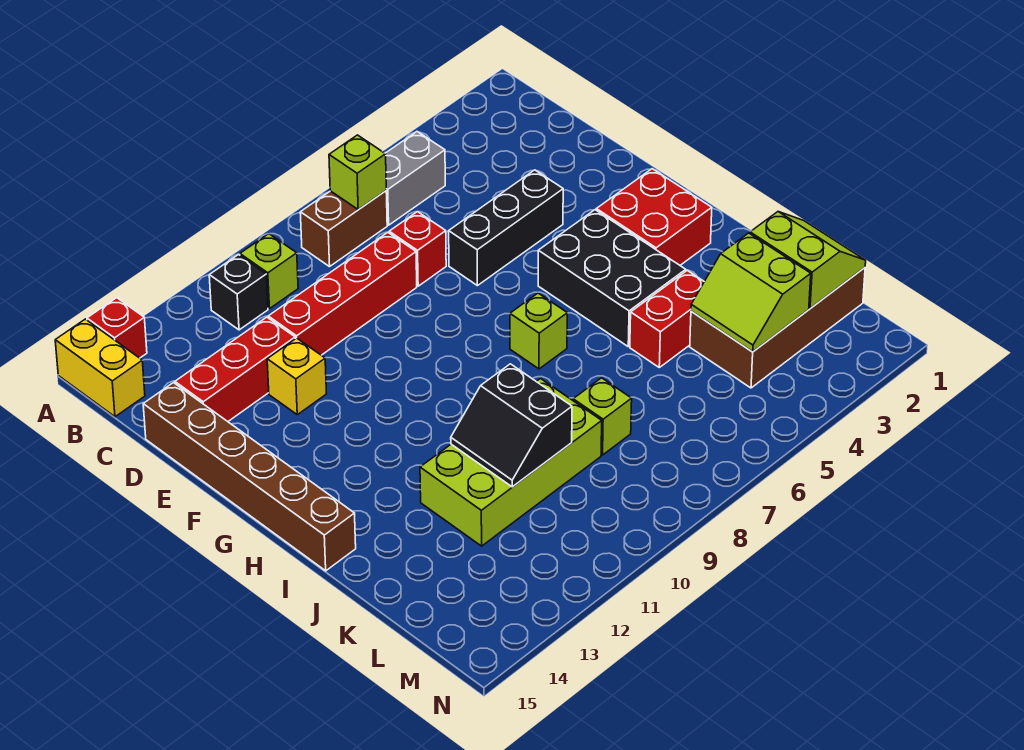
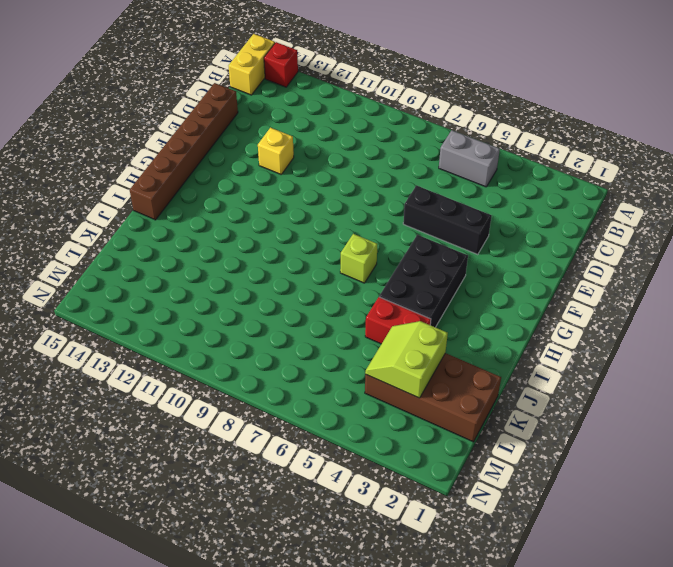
none -> brown brick B7:B8 level 1
none -> lime brick B10 level 1
none -> black brick B11 level 1

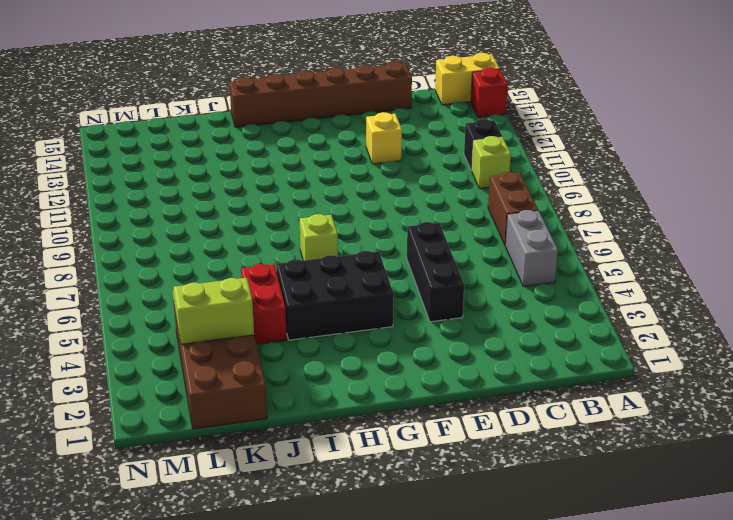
none -> red brick D7 level 1
none -> red brick D8:D11 level 1
none -> red brick D12:D14 level 1

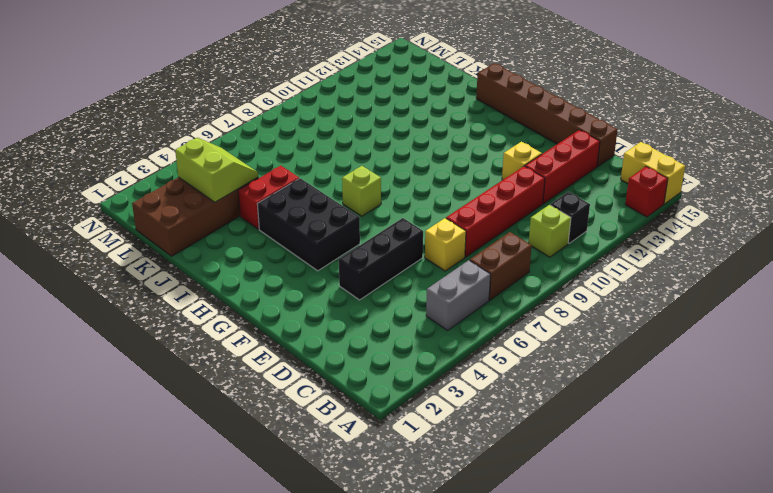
yellow brick D7 level 1 -> red brick D7 level 1
none -> red brick G2:H3 level 1
none -> lime brick J9:K12 level 1
none -> lime brick K8 level 1

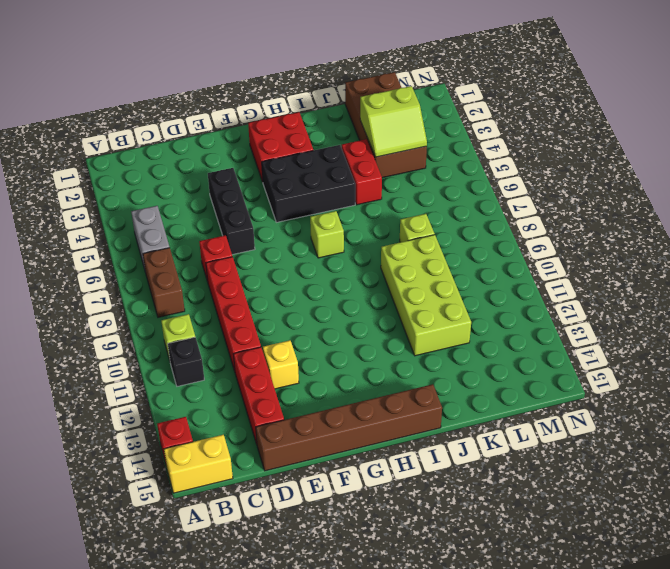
none -> lime brick B7 level 2
none -> black slope J10:K11 level 2 top 10
none -> lime slope K1:L2 level 2 top 2

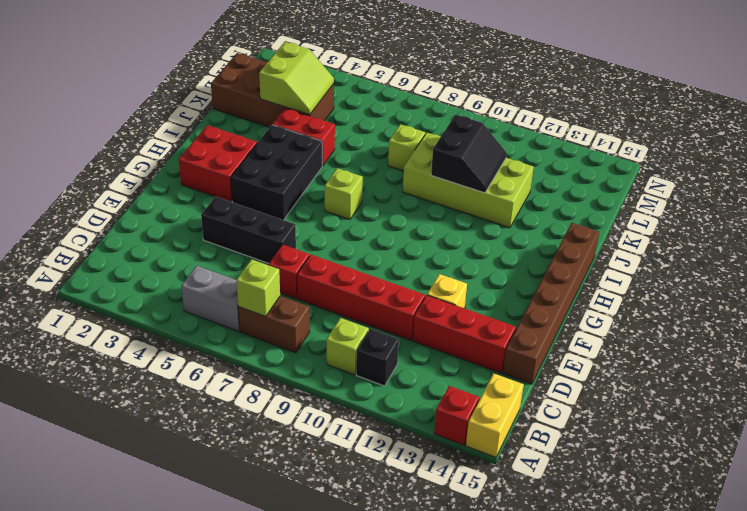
none -> lime slope K1:L2 level 2 top 2

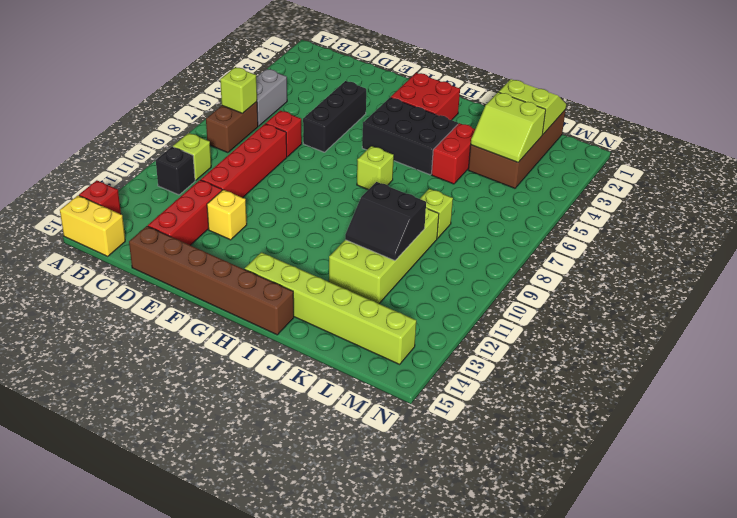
lime brick H14:M14 level 1 -> none

